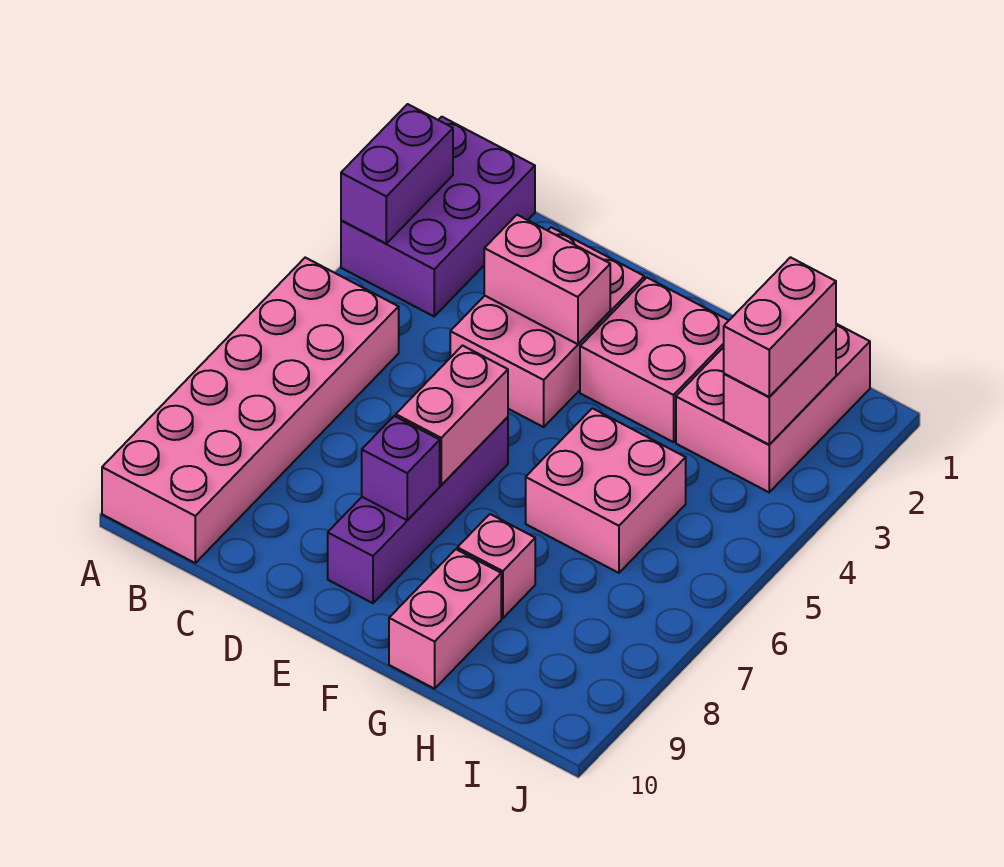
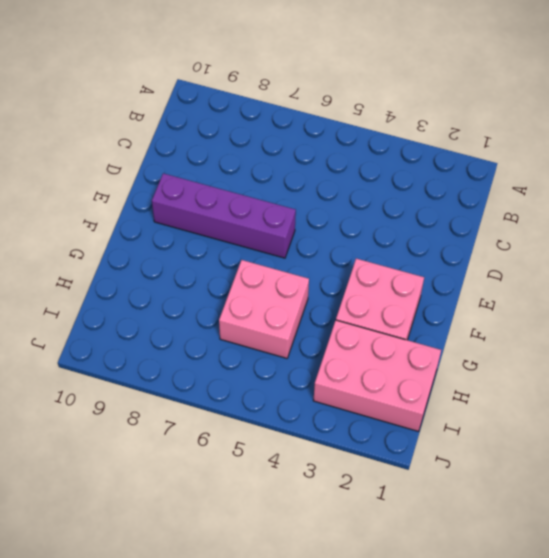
none -> purple brick A1:B3 level 1
none -> pink brick A5:B10 level 1
none -> pink brick D2:E4 level 1

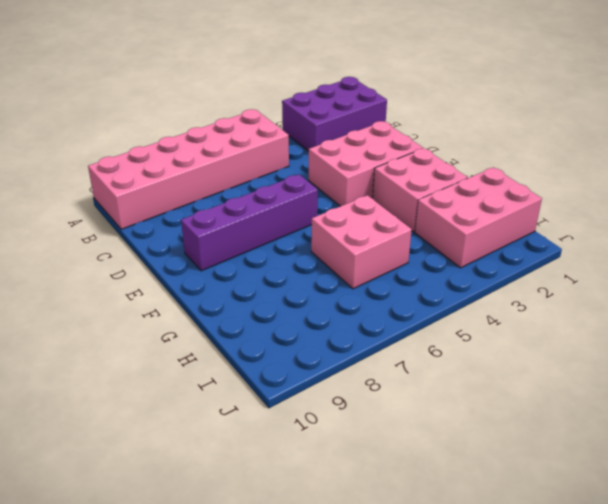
none -> pink brick G8 level 1
none -> pink brick G9:G10 level 1
none -> purple brick A2:A3 level 2

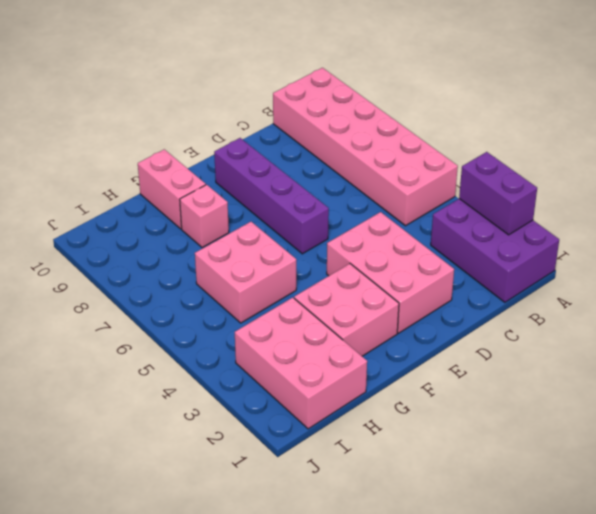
none -> pink brick D3:E3 level 2
none -> pink brick E6:E7 level 2
none -> purple brick E8 level 2

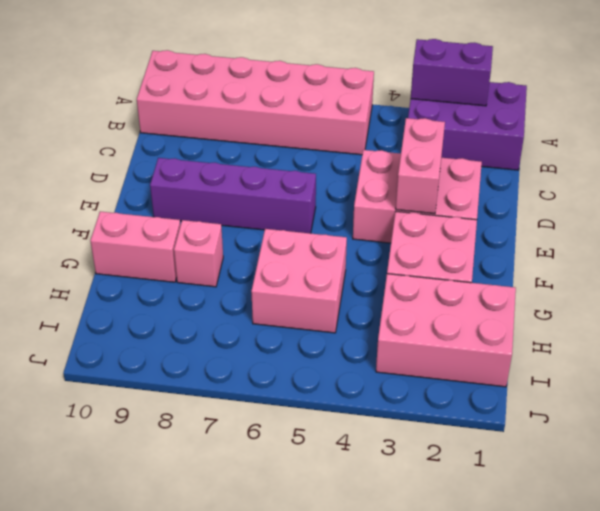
none -> pink brick E6:E7 level 2
none -> purple brick E8 level 2
none -> pink brick I2:I3 level 2

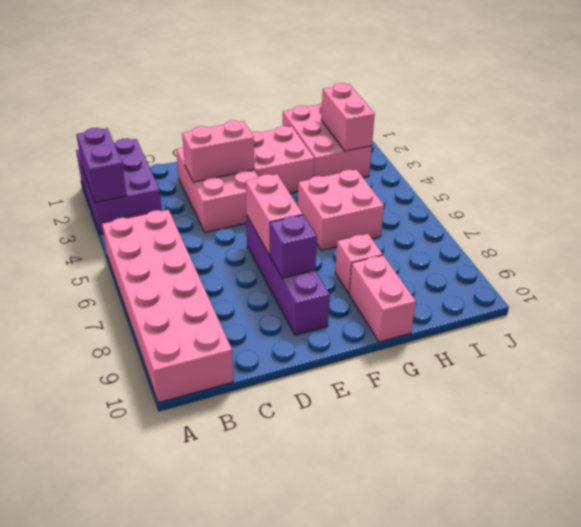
none -> pink brick I2:I3 level 3

